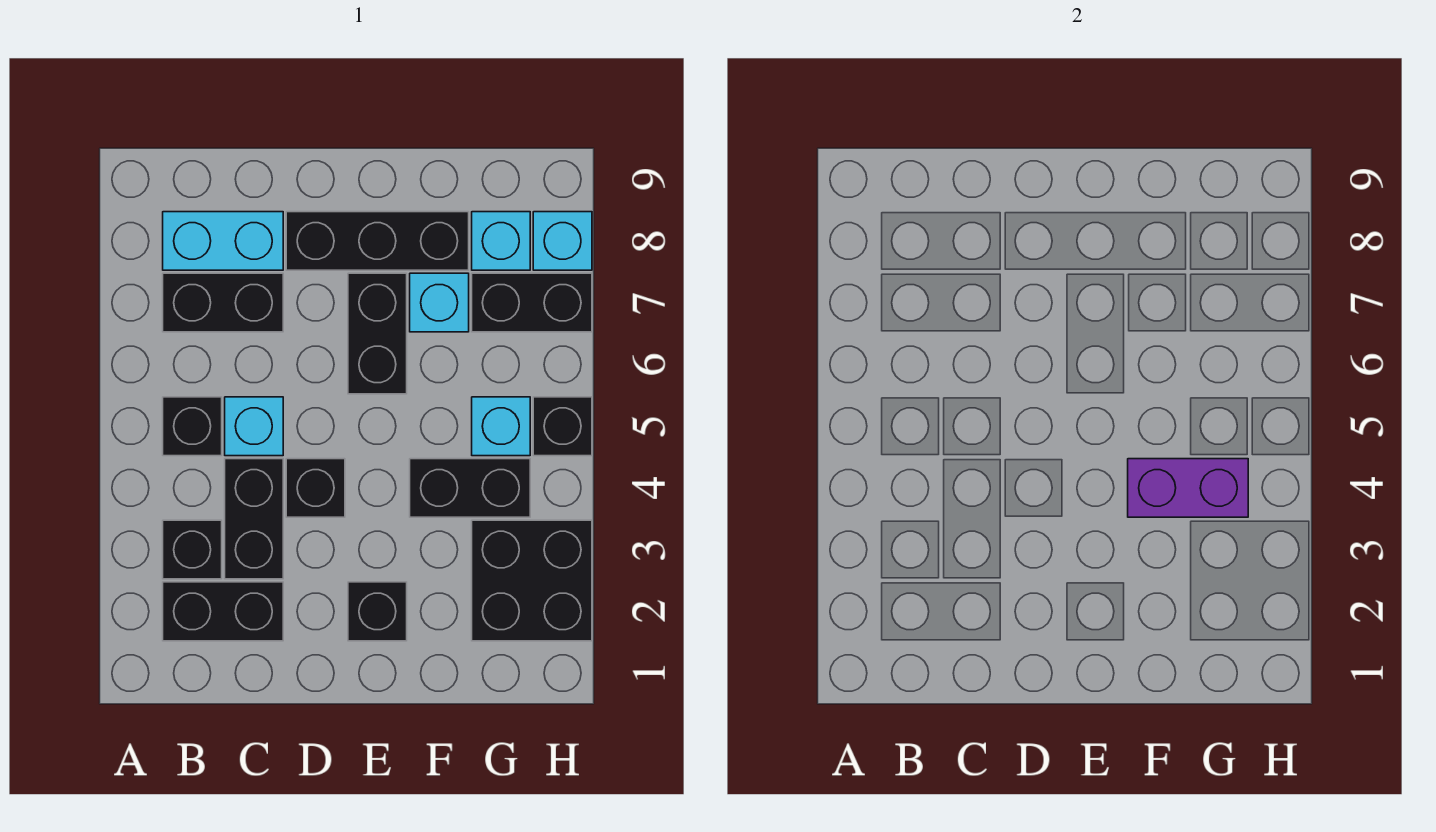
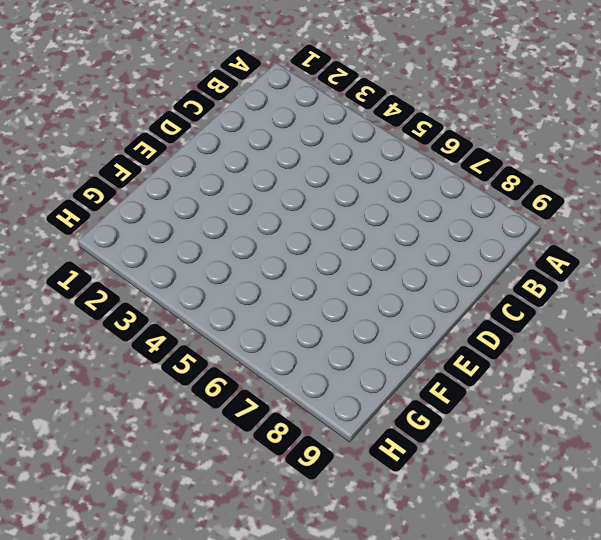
none -> black brick B2:C2 level 1
none -> black brick B3 level 1
none -> black brick B5 level 1

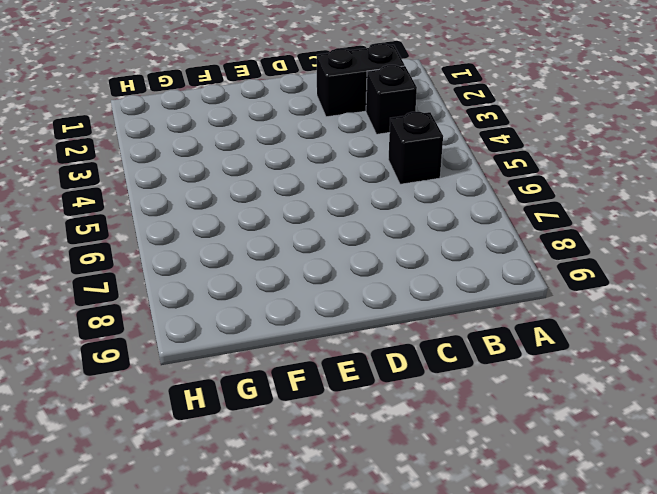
none -> black brick B7:C7 level 1
none -> cyan brick B8:C8 level 1
none -> black brick C3:C4 level 1

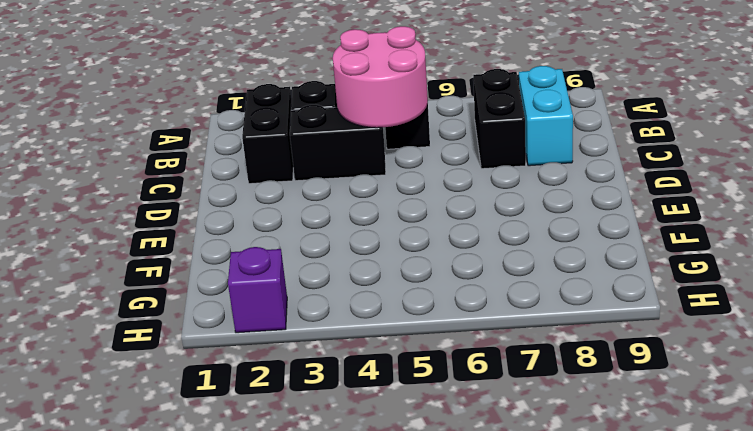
pink round brick B4:C5 level 2 -> none
purple brick H2 level 1 -> black brick G2:H3 level 1
none -> cyan brick C5 level 1
none -> black brick D4 level 1
none -> black brick D8:F8 level 1

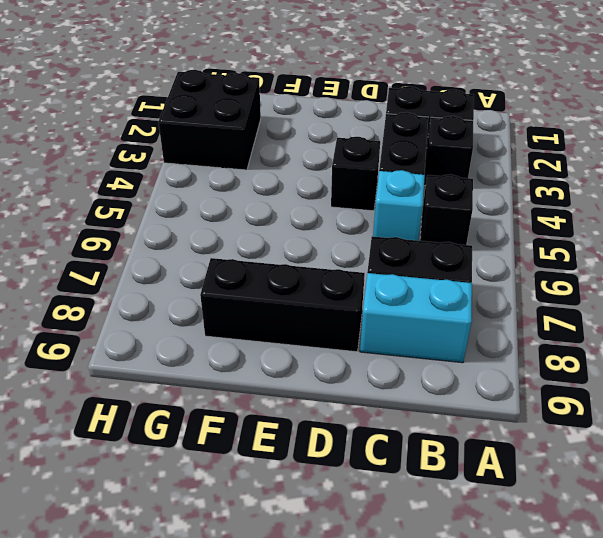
none -> black brick E2 level 1
none -> black brick E6:E7 level 1
none -> black brick F4:G4 level 1

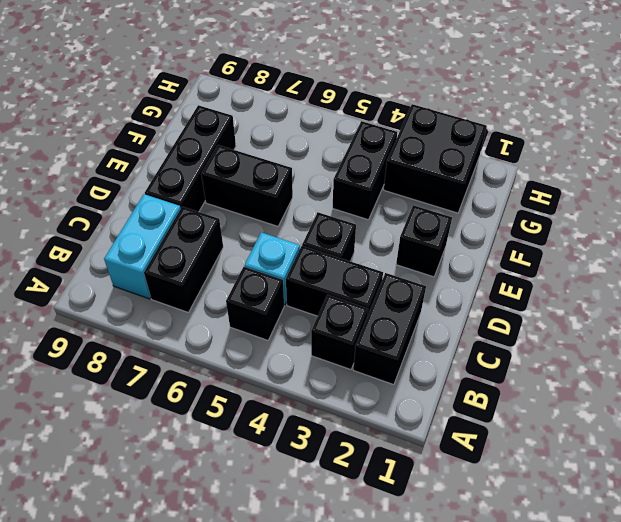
none -> cyan brick F7 level 1
none -> cyan brick G5 level 1
none -> black brick G7:H7 level 1

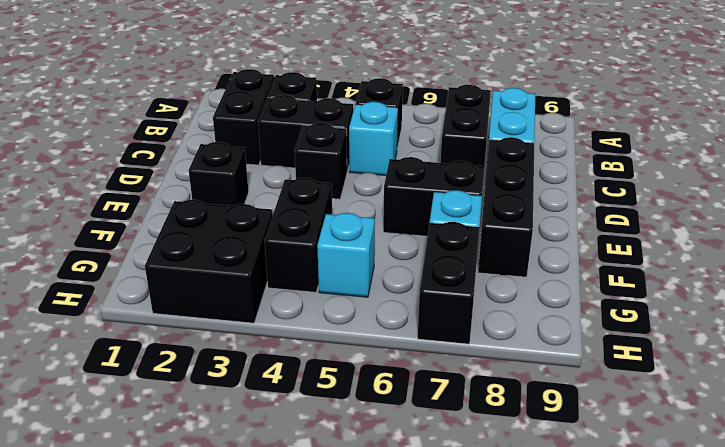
none -> cyan brick G8 level 1
none -> black brick H5 level 1
none -> cyan brick H8 level 1

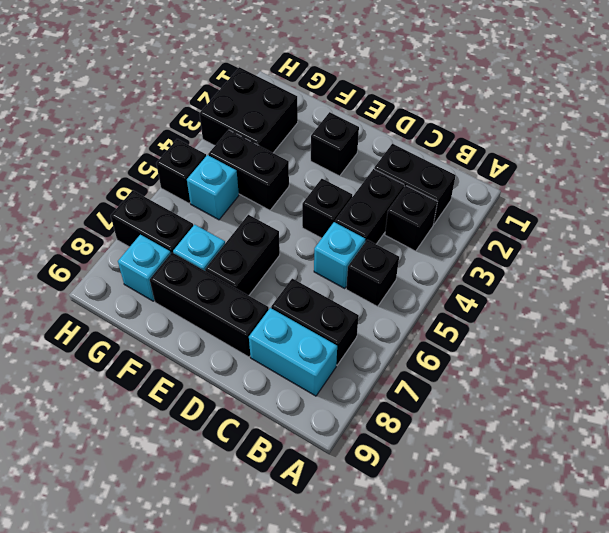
none -> cyan brick H8 level 1
none -> purple brick F4:G4 level 2

